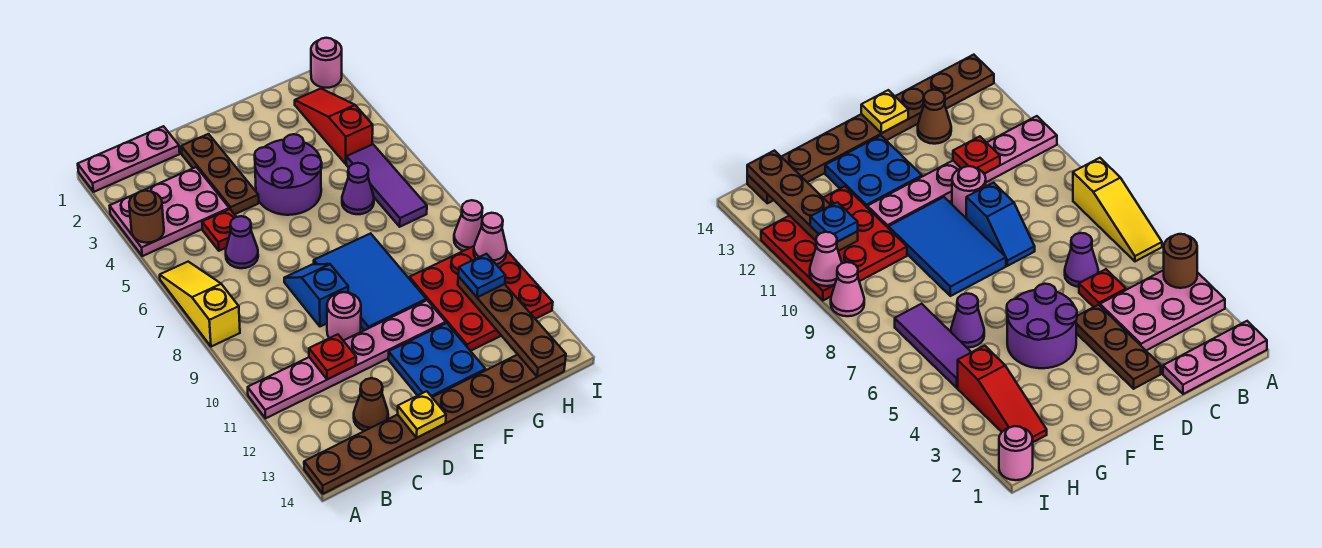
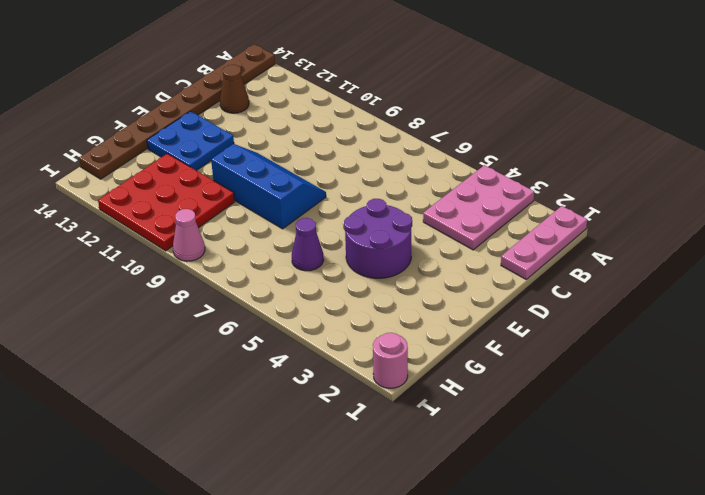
blue slope E8:F10 level 1 top F -> blue tile E8:F10 level 1
none -> yellow slope A6:A8 level 1 top 8
none -> pink plate A11:F11 level 1
none -> red plate C5 level 1

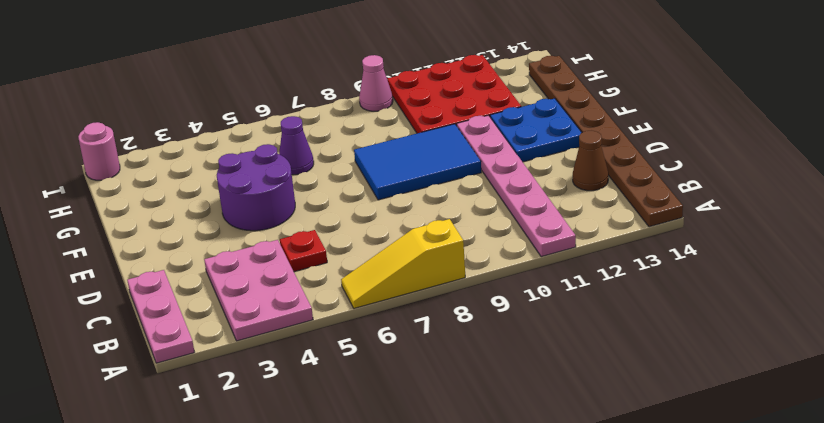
none -> purple cone C6 level 1
none -> brown plate D2:D4 level 1
none -> blue slope D8:D9 level 1 top 9

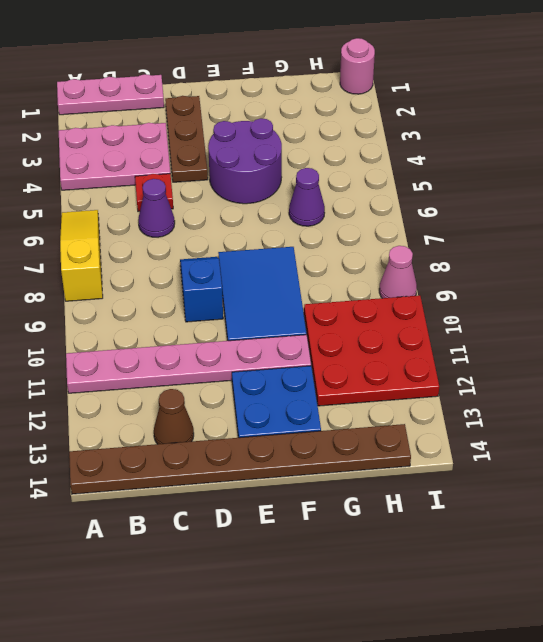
none -> pink round brick D10 level 1
none -> red slope H2:H4 level 1 top 4
none -> purple tile H5:H7 level 1

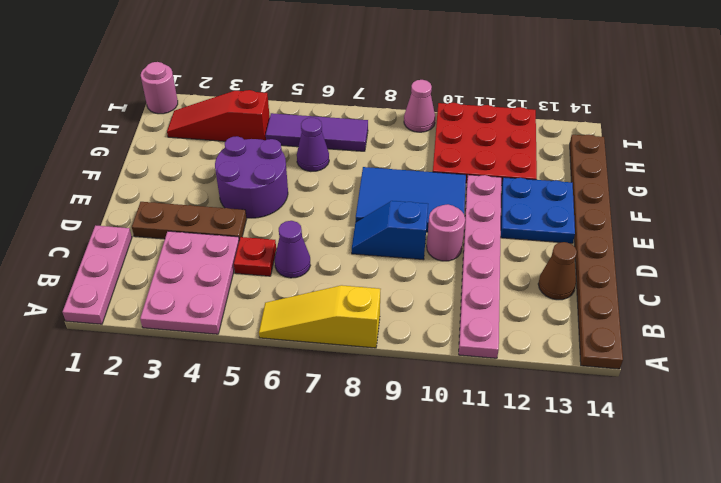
none -> brown round brick A4 level 2
none -> red plate C11 level 2
none -> yellow plate D14 level 2

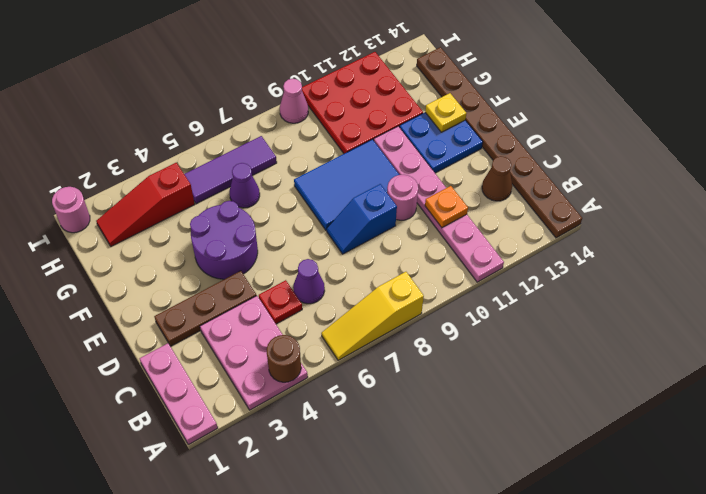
orange plate C11 level 2 -> red plate C11 level 2
yellow plate F13 level 2 -> yellow plate D14 level 2
none -> brown plate H11:H14 level 2
none -> pink cone I10 level 2
none -> blue plate H11 level 3

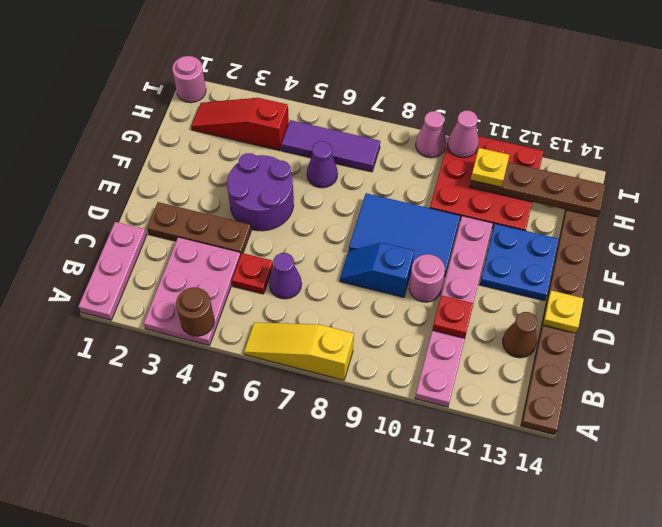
yellow plate H11 level 3 -> blue plate H11 level 3

